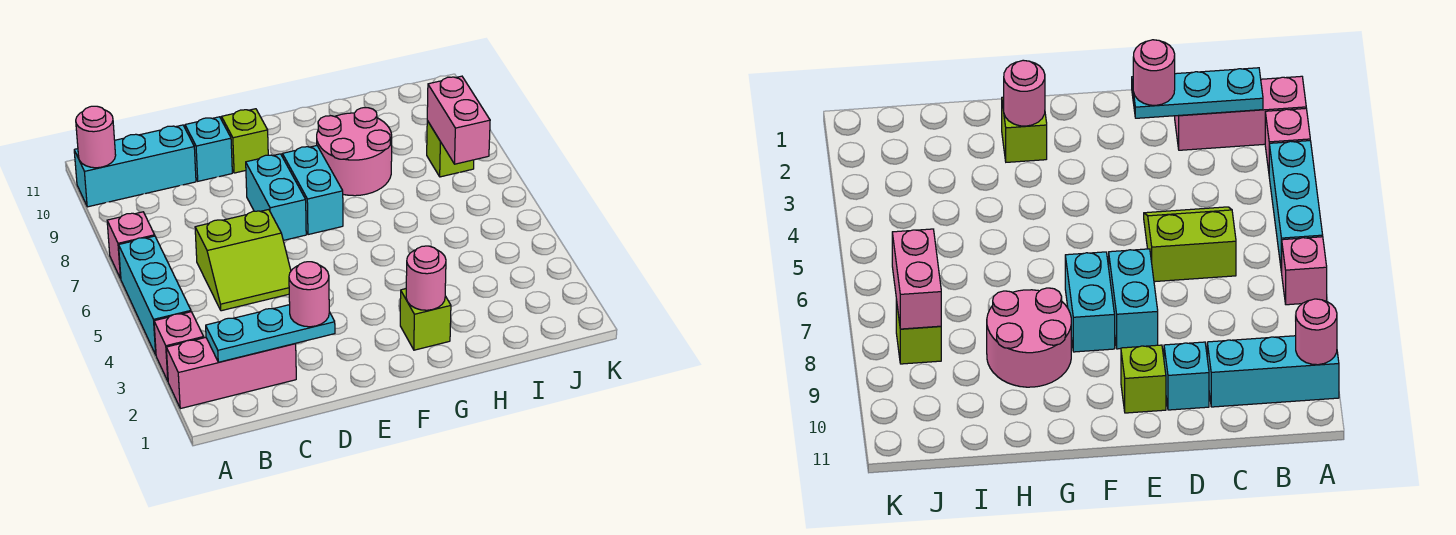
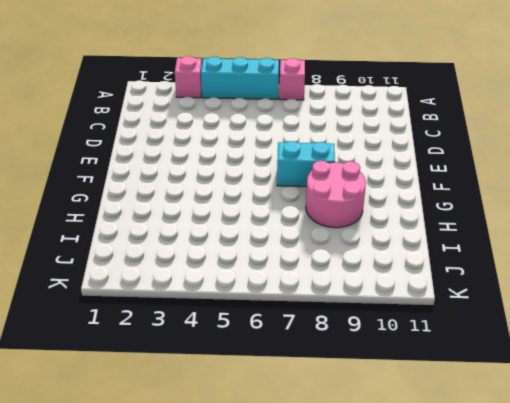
none -> pink brick A2:C2 level 1
none -> cyan brick A10:C10 level 1
none -> lime slope C5:D6 level 1 top 6

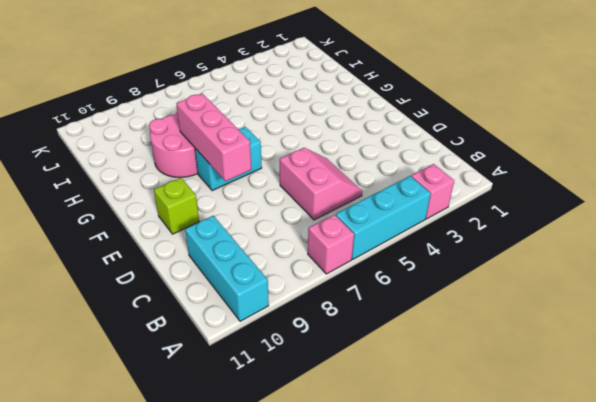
pink slope C5:D6 level 1 top 6 -> lime slope C5:D6 level 1 top 6
pink brick E8:G8 level 2 -> pink brick A2:C2 level 1
none -> cyan brick D10 level 1
none -> cyan brick E7:E8 level 1
none -> lime brick G2 level 1

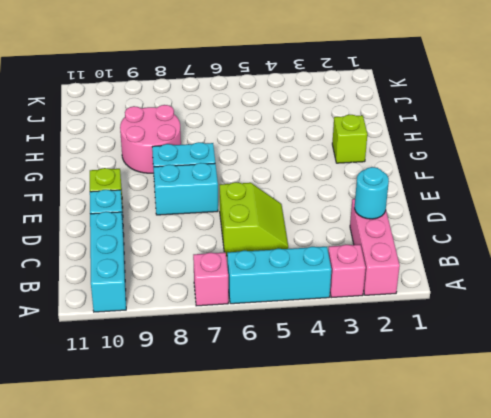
cyan round brick C2 level 2 -> cyan plate B2:D2 level 2
none -> lime brick J8 level 1
none -> pink round brick A10 level 2
none -> pink round brick G2 level 2

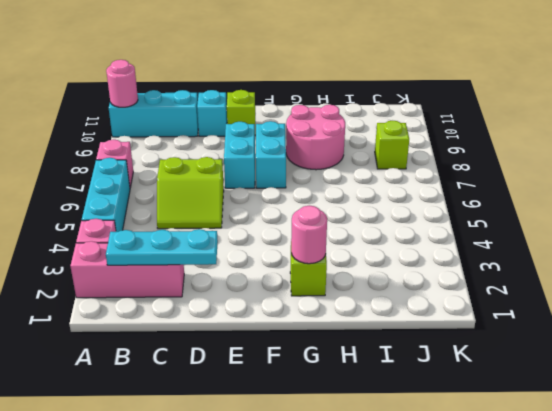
none -> pink brick J7:J8 level 2
none -> pink round brick D2 level 3

